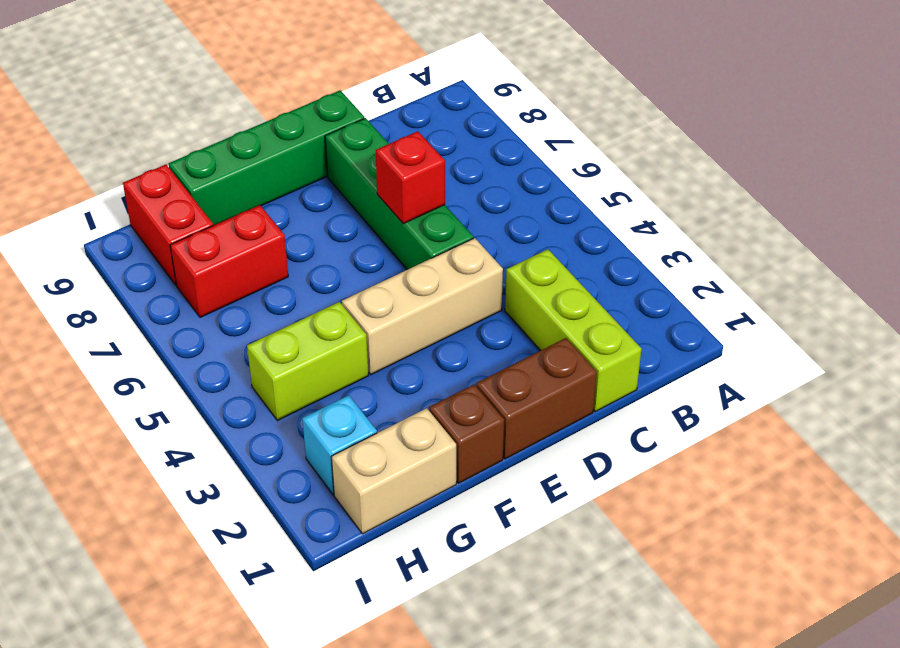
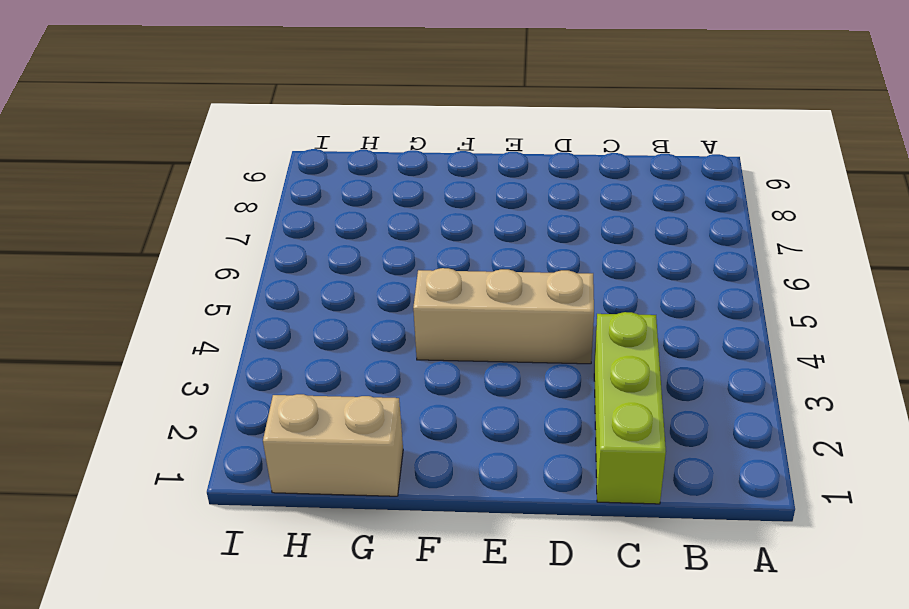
none -> brown brick D1:E1 level 1
none -> green brick D5:D8 level 1
none -> green brick D9:G9 level 1

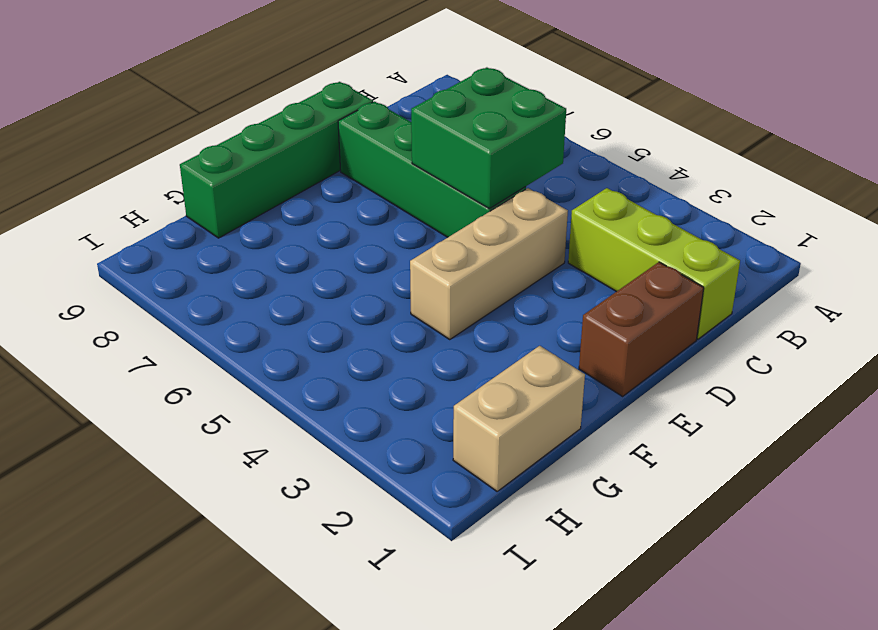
green brick C5:D6 level 2 -> red brick D6 level 2
none -> brown brick F1 level 1
none -> lime brick G4:H4 level 1
none -> red brick G7:H7 level 1

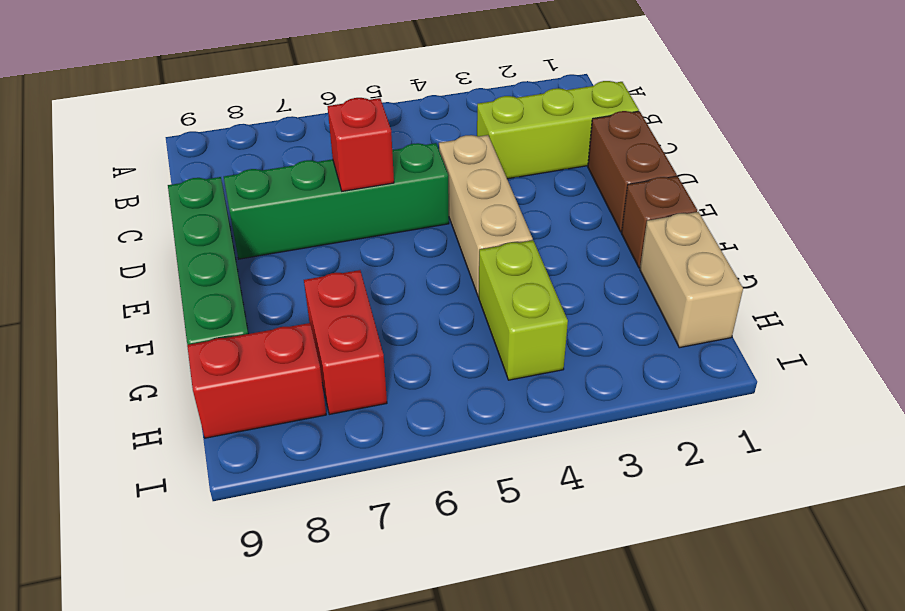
none -> cyan brick H2 level 1

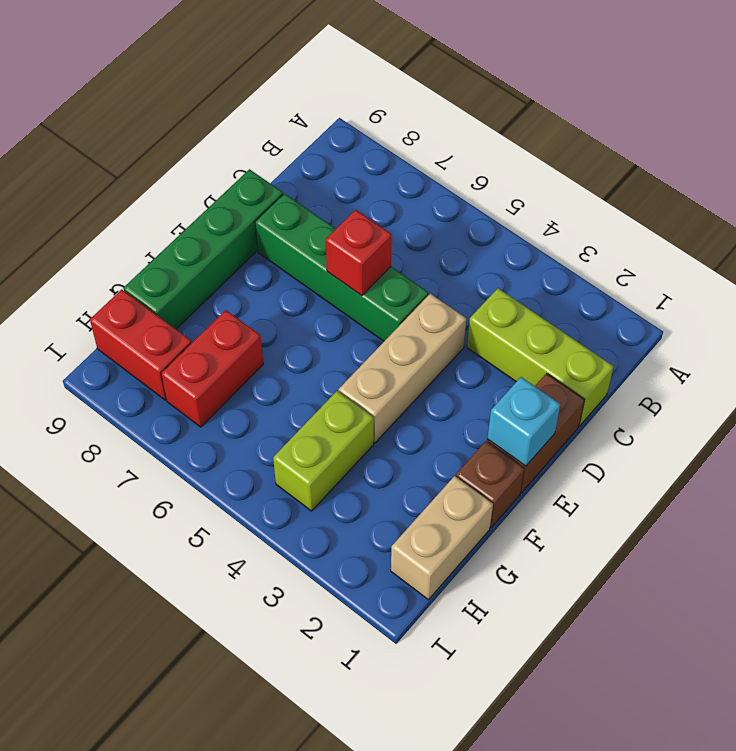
cyan brick E1 level 2 -> cyan brick H2 level 1

